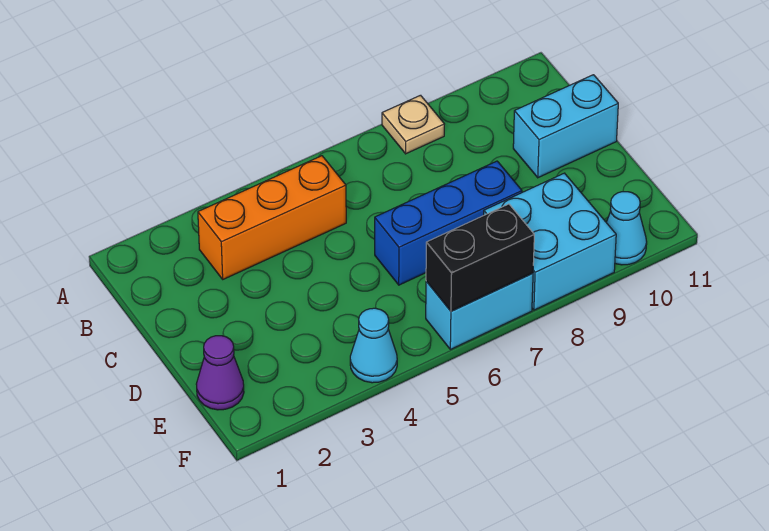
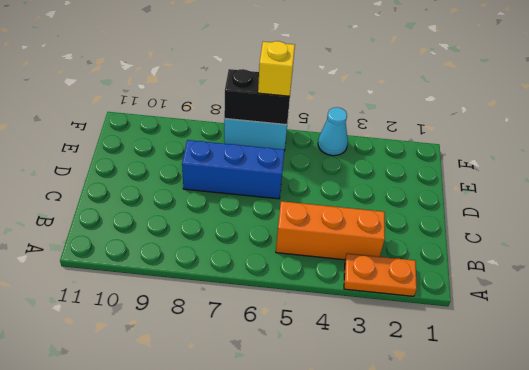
orange plate A2:A3 level 1 -> none
yellow brick F6 level 3 -> none
none -> tan plate A8 level 1
none -> cyan brick C10:C11 level 1

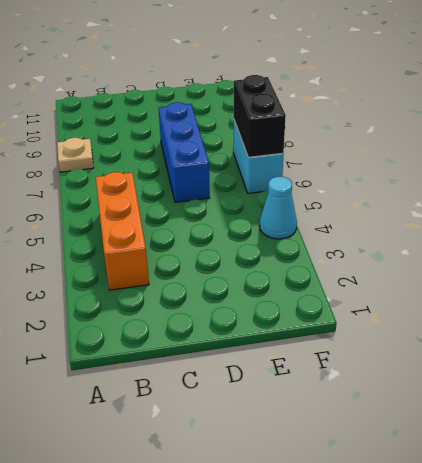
none -> cyan brick C10:C11 level 1
none -> purple cone E1 level 1

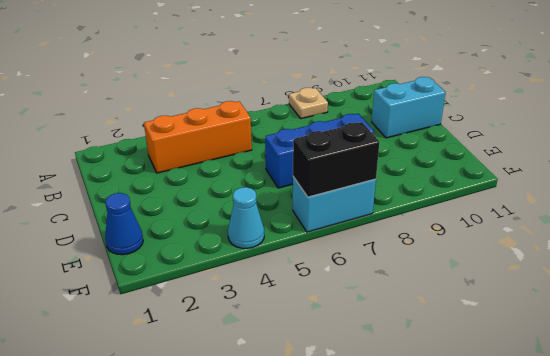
blue cone E1 level 1 -> purple cone E1 level 1
none -> cyan brick E8:F9 level 1
none -> cyan cone F10 level 1

